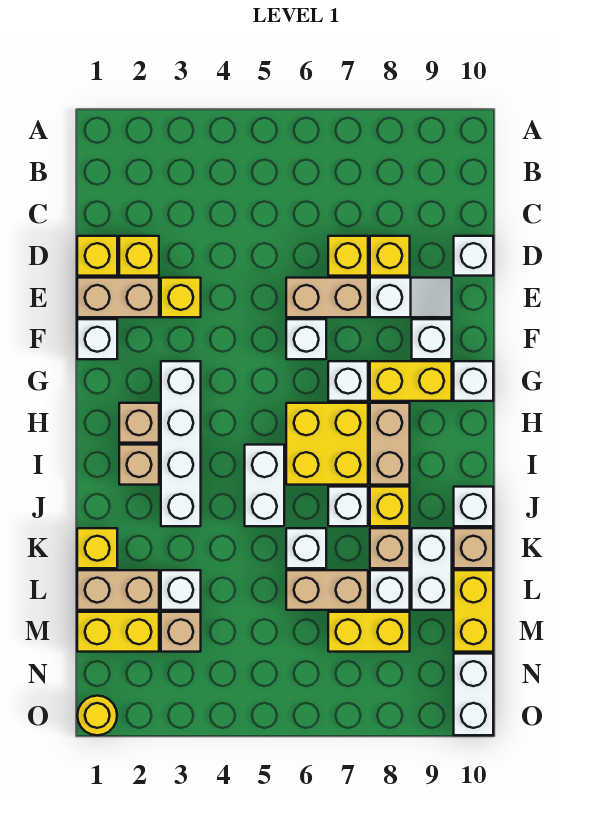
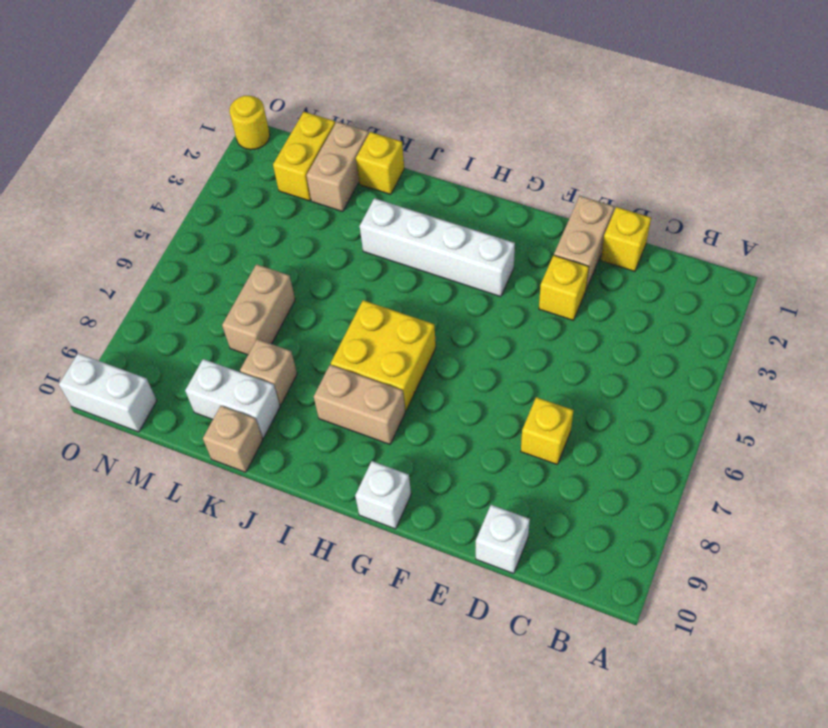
none -> yellow brick D2 level 1
none -> yellow brick D8 level 1
none -> tan brick E6:E7 level 1
none -> white slope E8:E9 level 1 top 8

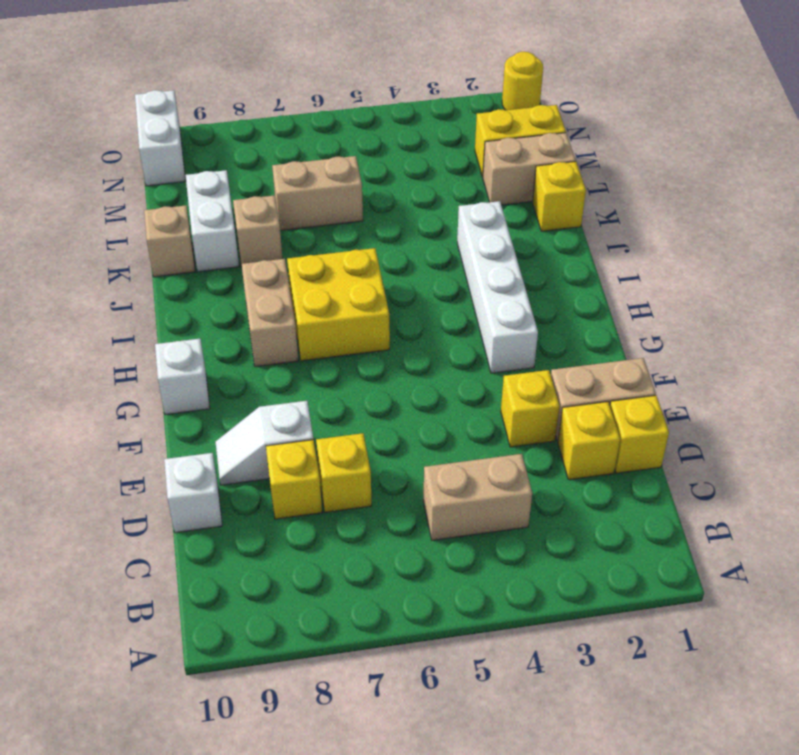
tan brick C4:C5 level 1 -> tan brick E6:E7 level 1
none -> white brick F1 level 1
none -> white brick F6 level 1
none -> white brick F9 level 1
none -> white brick G7 level 1

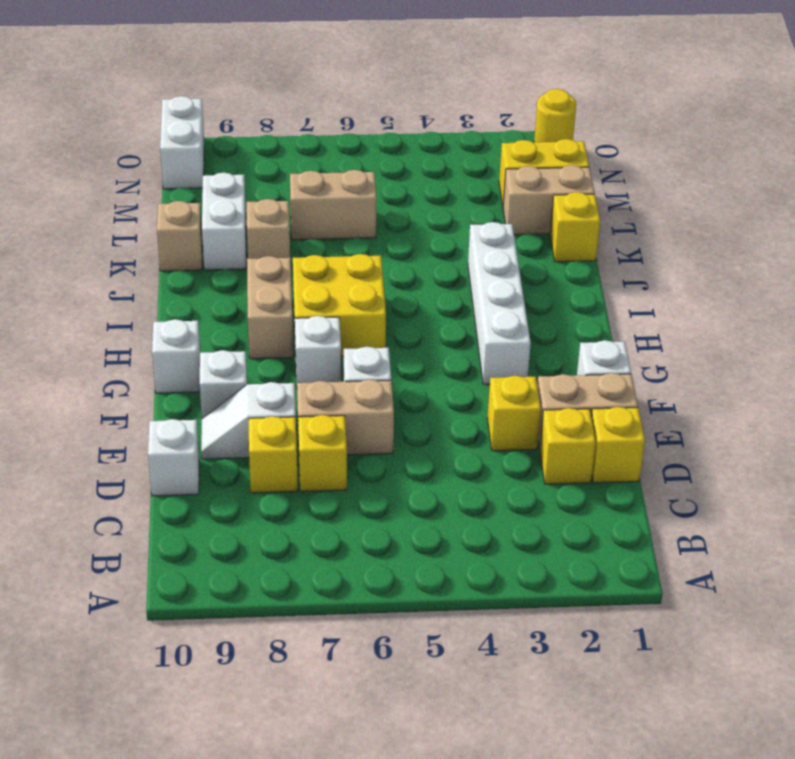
none -> yellow brick G8:G9 level 1
none -> tan brick H2 level 1
none -> tan brick I2 level 1
none -> white brick I5:J5 level 1

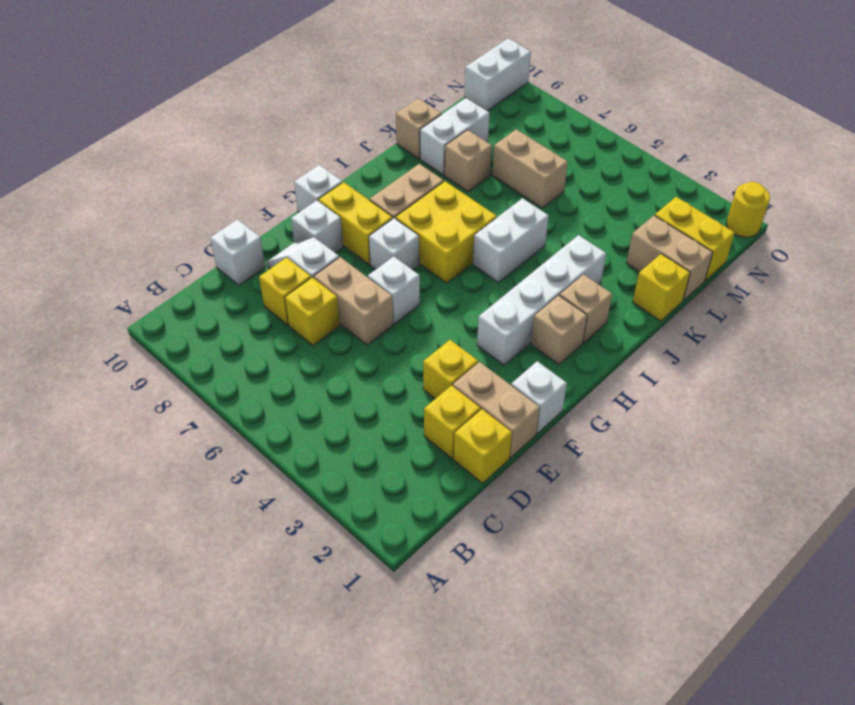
none -> white brick J7 level 1
none -> yellow brick J8 level 1
none -> white brick J10 level 1
none -> white brick K6 level 1

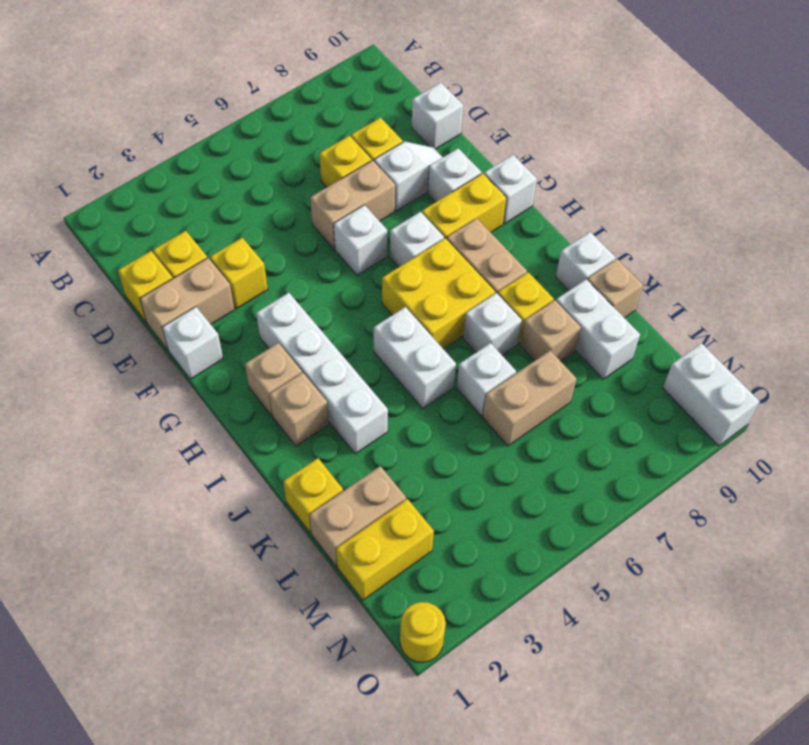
none -> white brick L3 level 1
none -> white brick L8 level 1
none -> yellow brick L10:M10 level 1
none -> tan brick M3 level 1

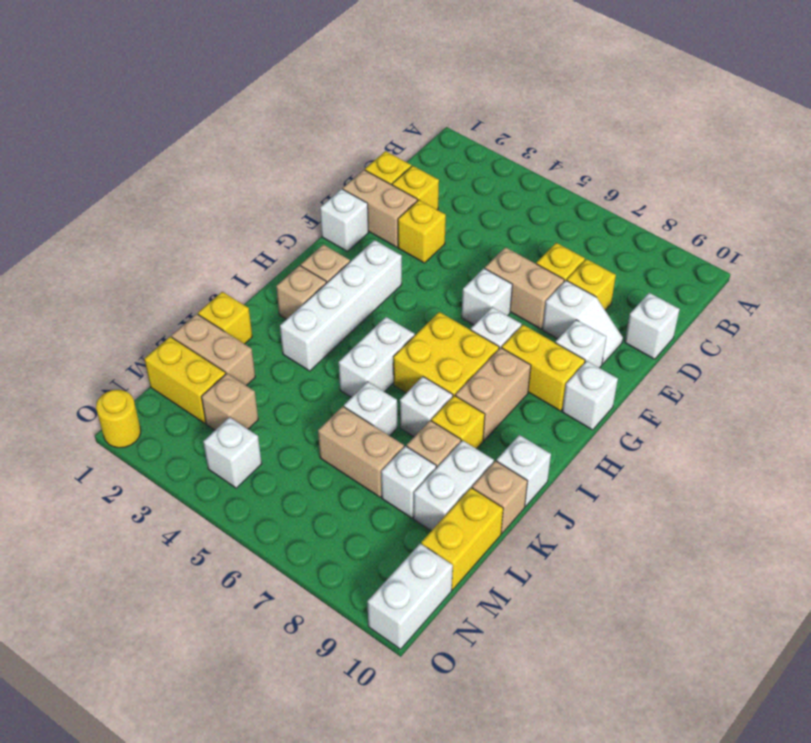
white brick N4 level 1 -> white brick L3 level 1
none -> yellow brick M7:M8 level 1

